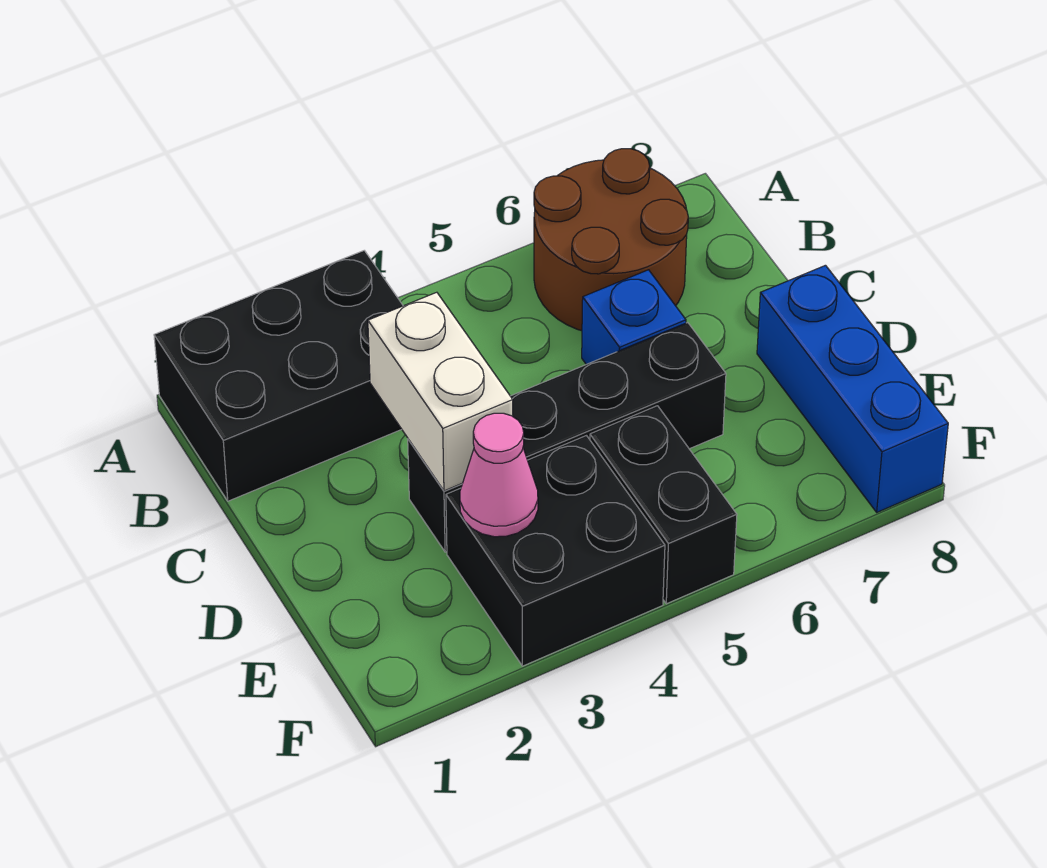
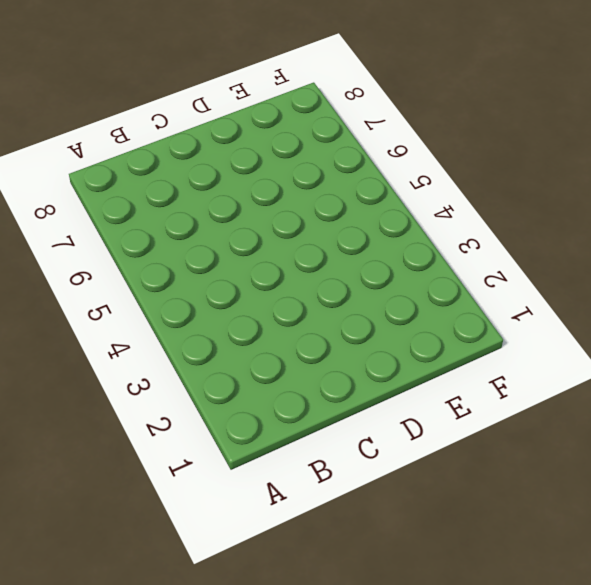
none -> black brick A1:B3 level 1
none -> brown round brick A6:B7 level 1

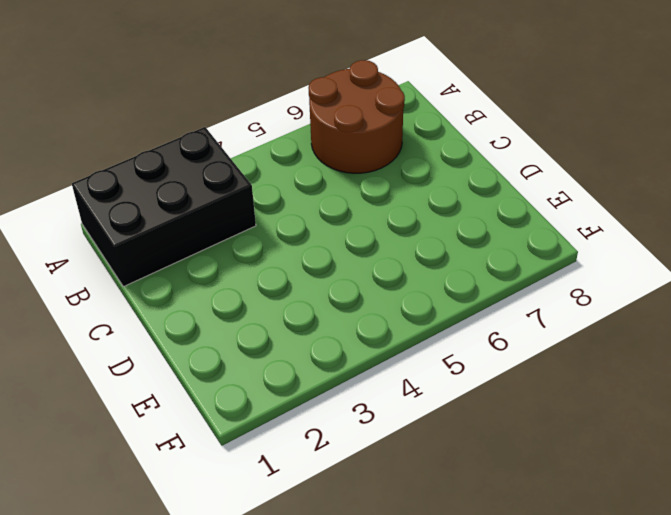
none -> blue brick C6 level 1
none -> black brick D3:D6 level 1

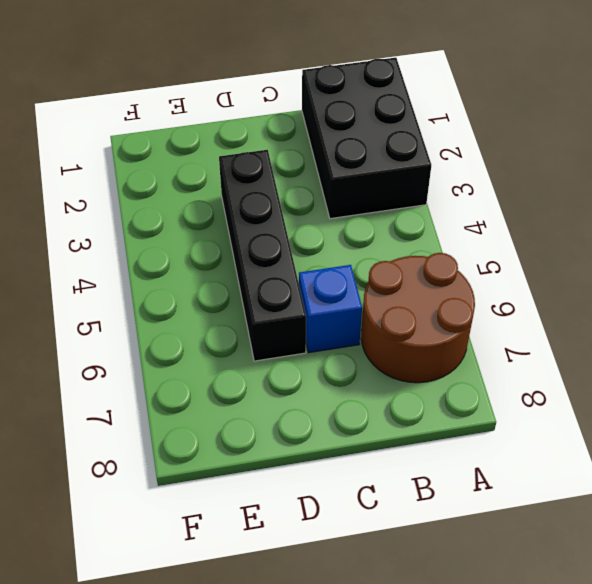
none -> blue brick D8:F8 level 1
none -> black brick E3:F4 level 1

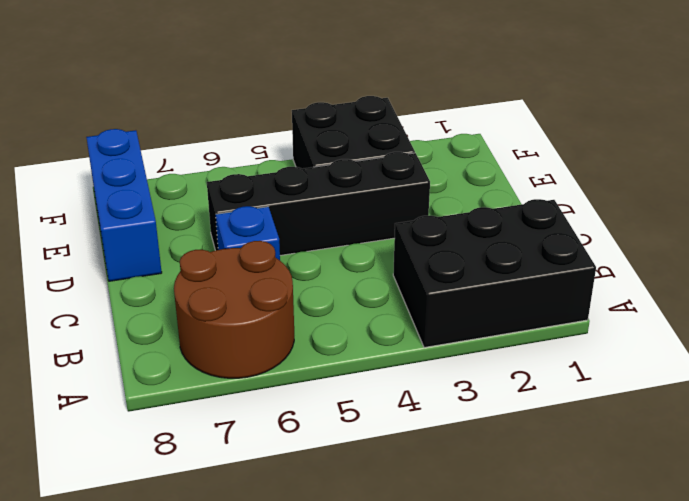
none -> black brick E5:F5 level 1
none -> white brick C3:D3 level 2

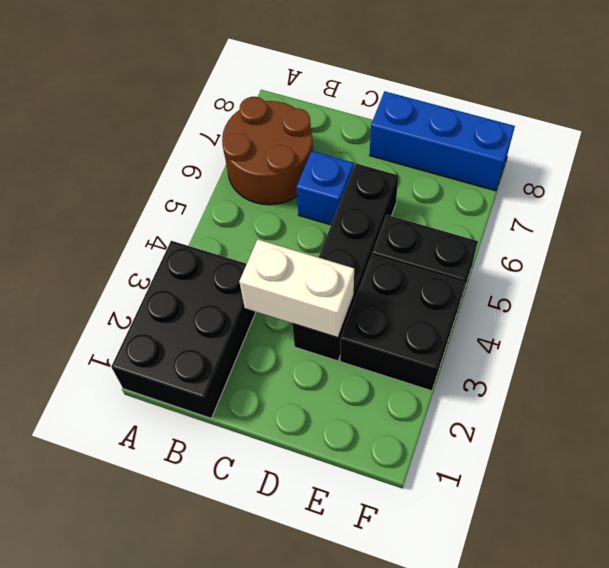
none -> pink cone E3 level 2

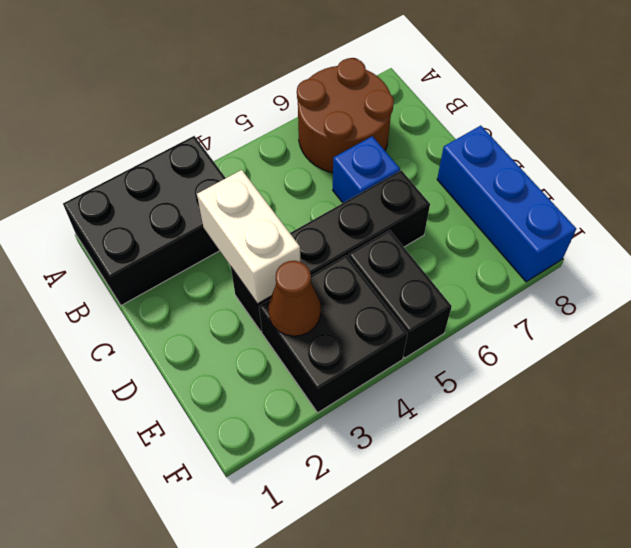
brown cone E3 level 2 -> pink cone E3 level 2

